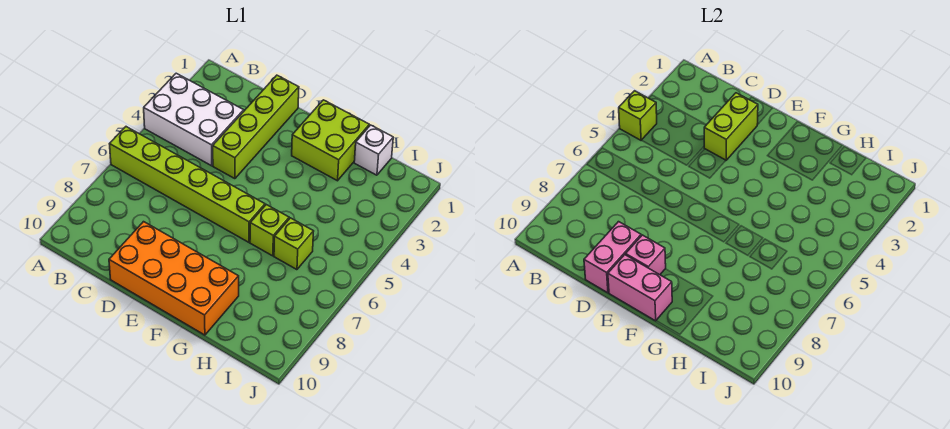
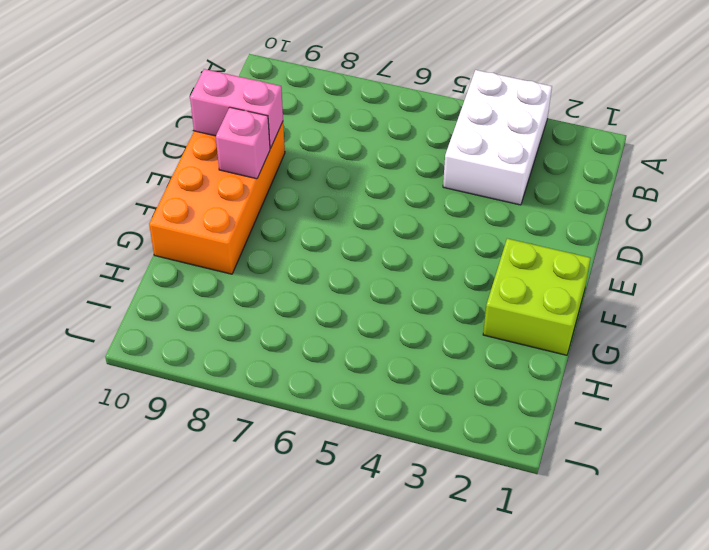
none -> lime brick A6:F6 level 1
none -> lime brick D1:D4 level 1
none -> lime brick G6 level 1

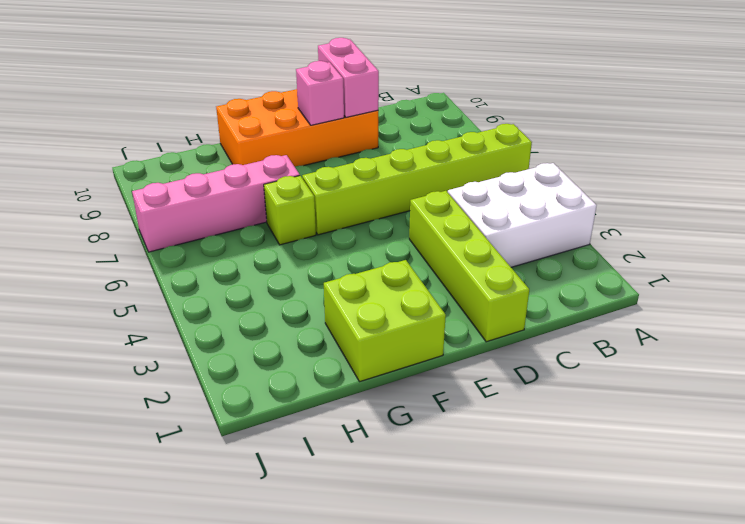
pink brick G7:J7 level 1 -> none
none -> white brick H1 level 1
none -> lime brick H6 level 1
none -> lime brick A4 level 2

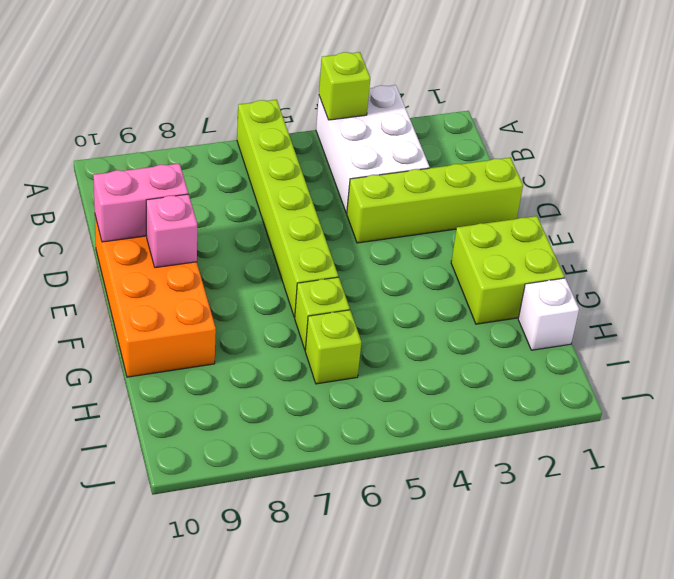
none -> lime brick D2:D3 level 2
none -> pink brick E10:F10 level 2

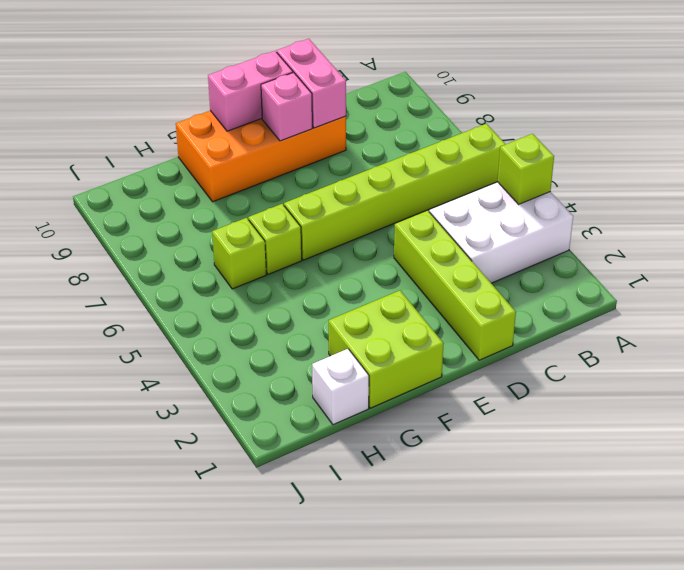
none -> lime brick D2:D3 level 2

